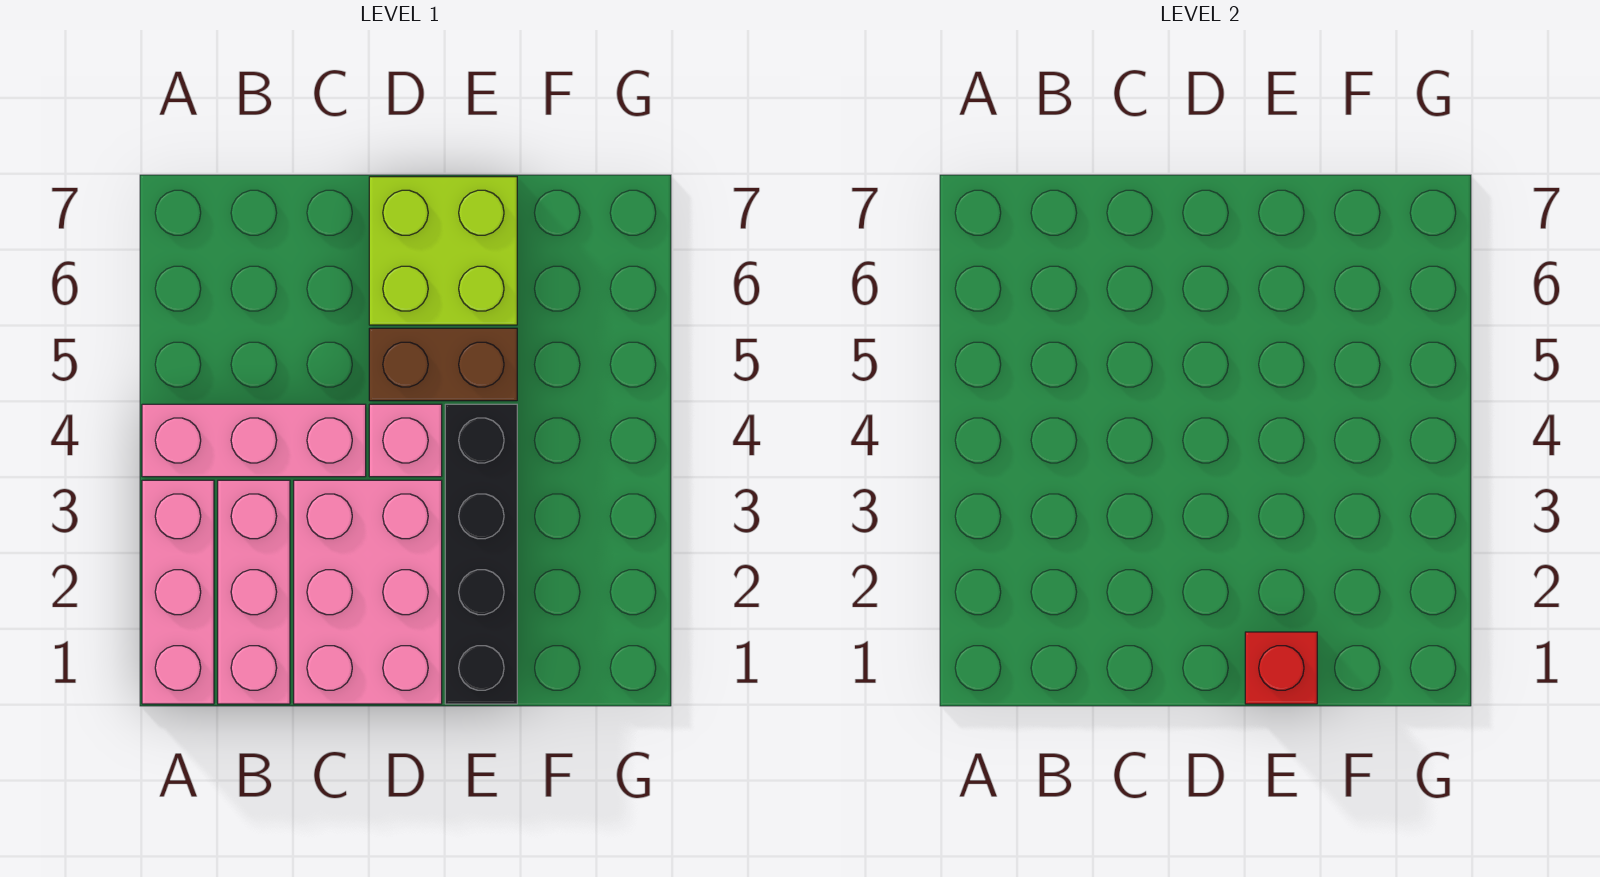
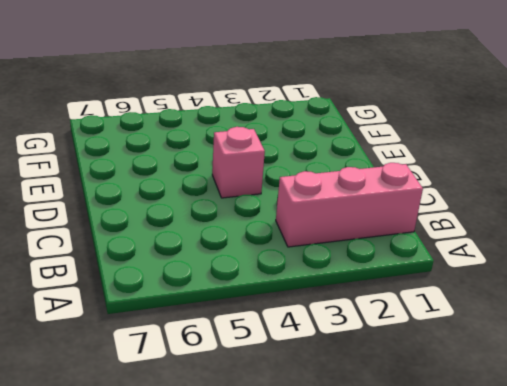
none -> pink brick A1:A3 level 1
none -> pink brick A4:C4 level 1

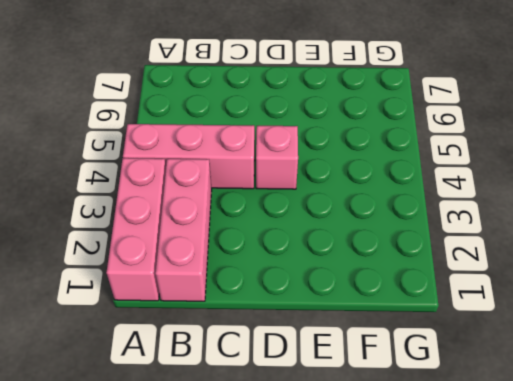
none -> pink brick C1:D3 level 1
none -> brown brick D5:E5 level 1

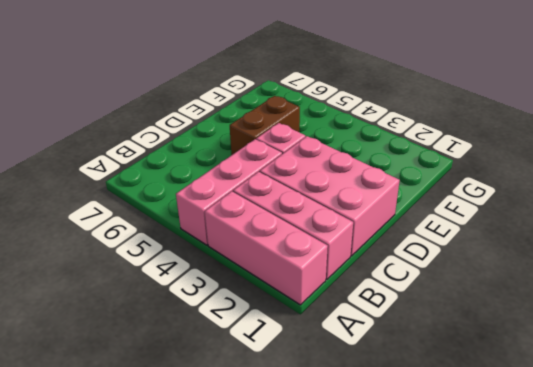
none -> lime brick D6:E7 level 1
none -> black brick E1:E4 level 1

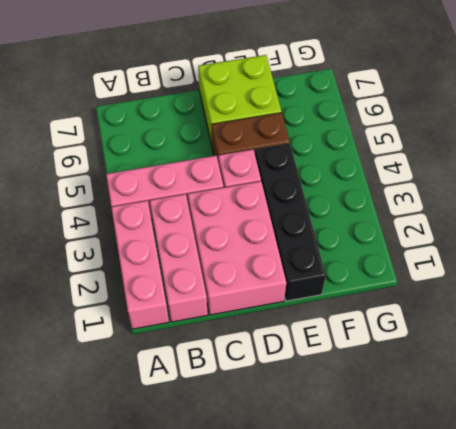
none -> red brick E1 level 2

